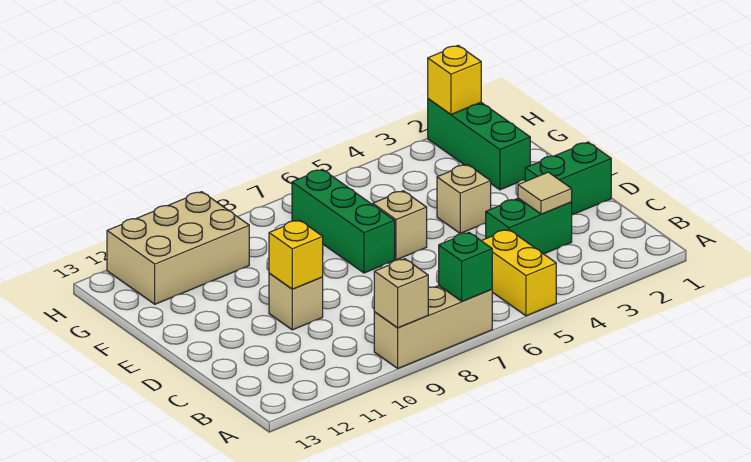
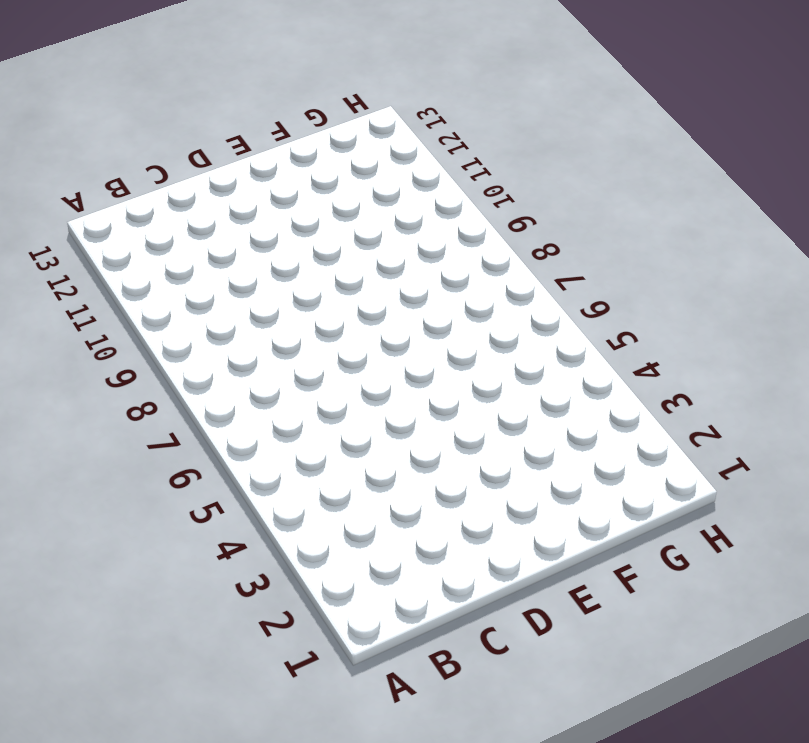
none -> yellow brick A5:B5 level 1
none -> tan brick A7:A9 level 1
none -> green brick C3:C4 level 1

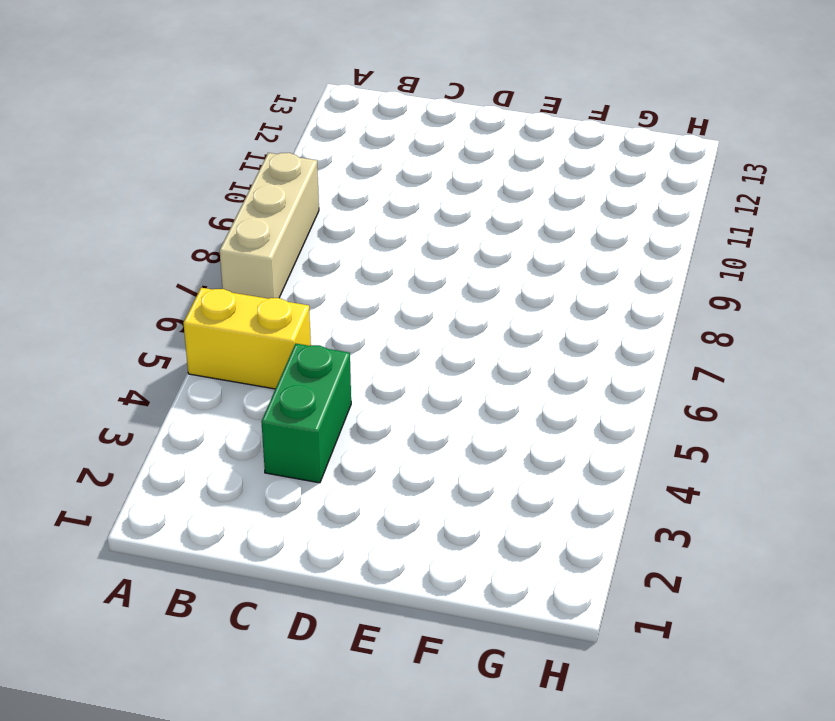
none -> green brick D1:D2 level 1
none -> tan brick D10 level 1
none -> tan brick E4 level 1

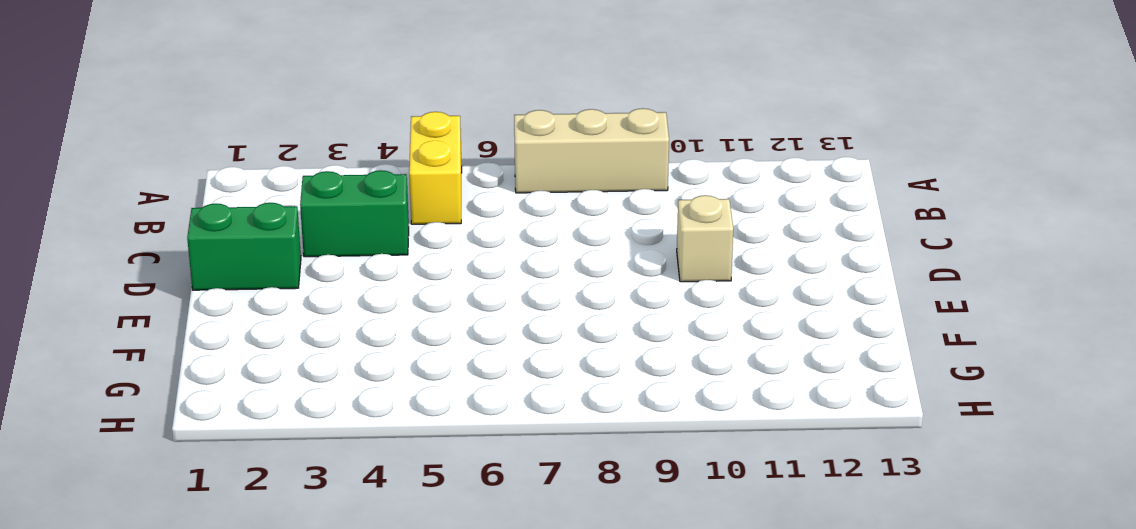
none -> tan brick E4 level 1
none -> tan brick E6 level 1
none -> green brick E7:G7 level 1

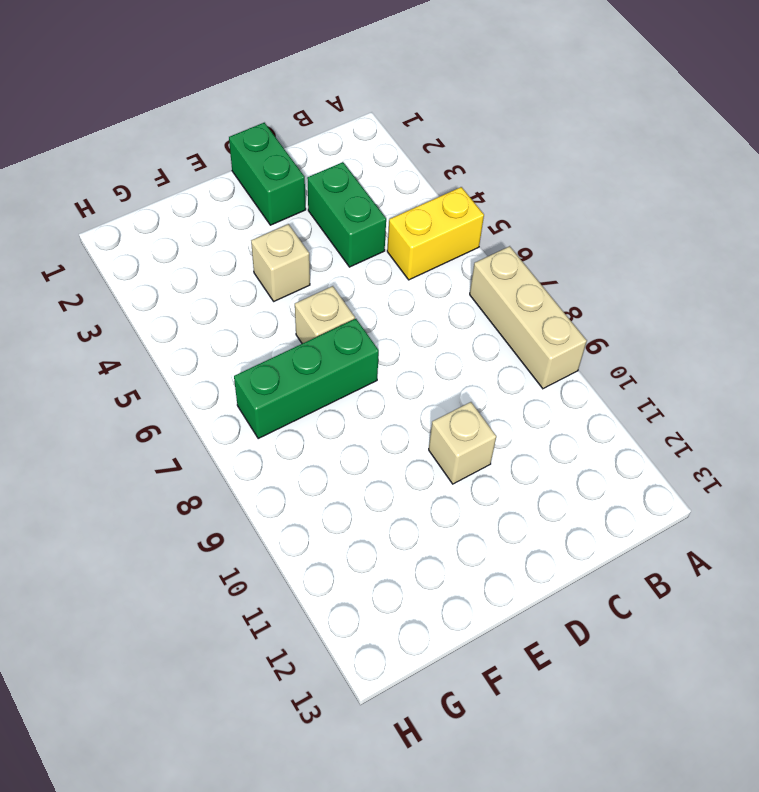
none -> green brick F2:H2 level 1
none -> tan brick G10:H12 level 1
none -> green brick A7 level 2

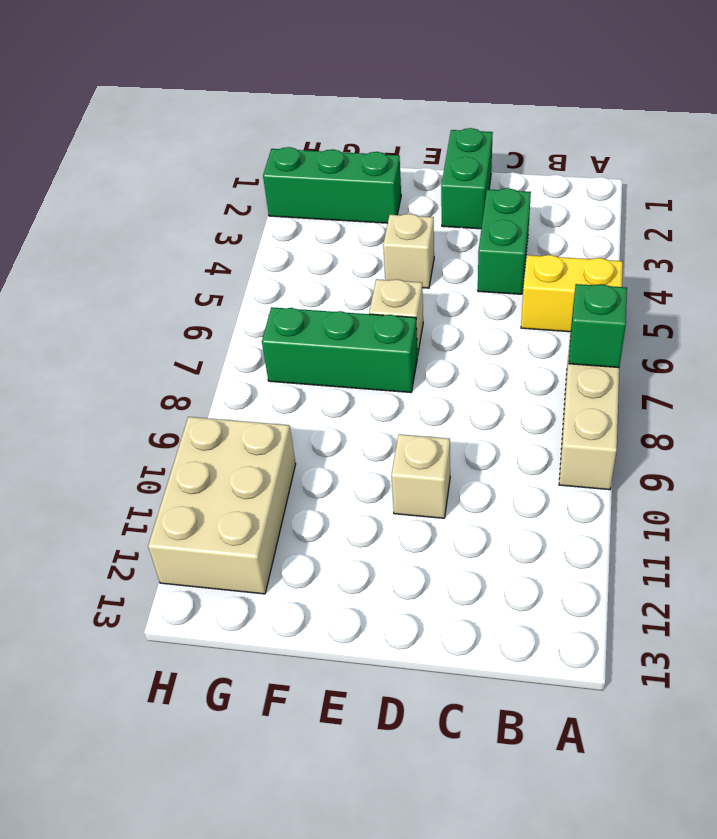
none -> tan brick A9 level 2
none -> tan tile C3 level 2
none -> yellow brick D10 level 2

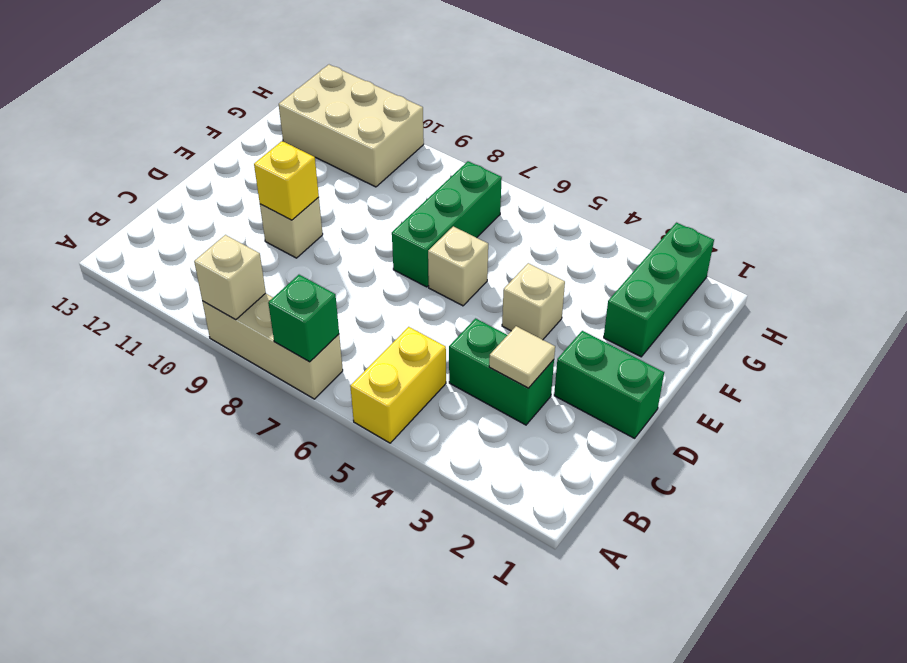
none -> yellow brick H2 level 2

